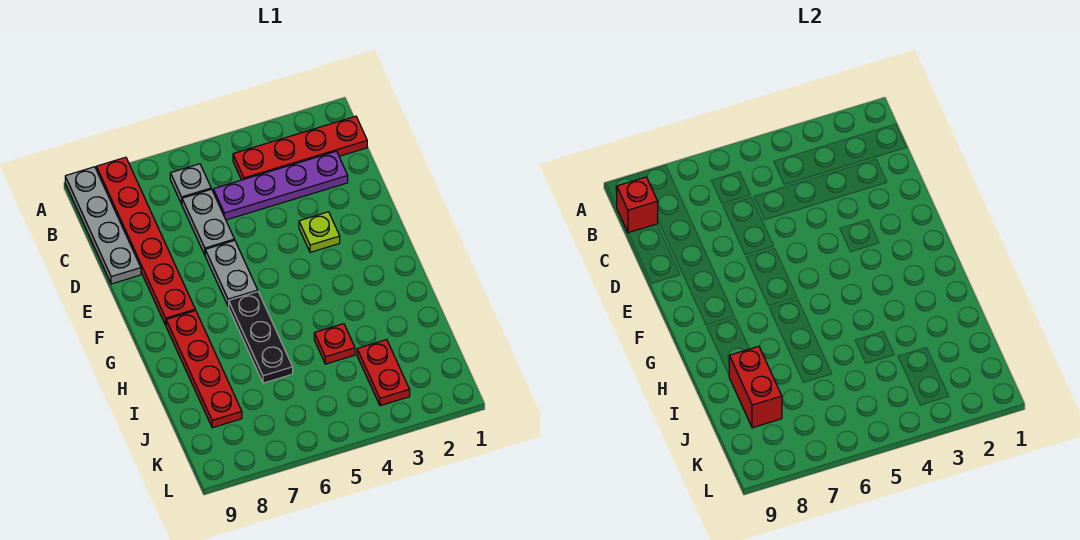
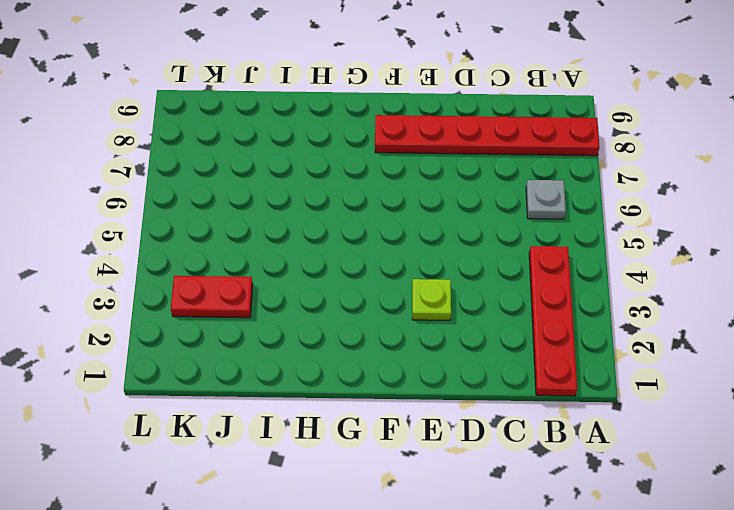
none -> grey plate A9:D9 level 1
none -> purple plate C2:C5 level 1
none -> grey plate C6:D6 level 1

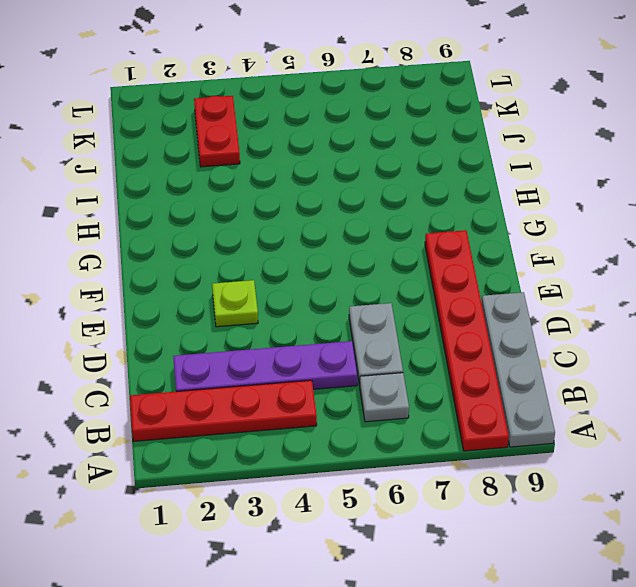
none -> grey plate E6:F6 level 1
none -> black plate G6:I6 level 1
none -> red plate G8:J8 level 1

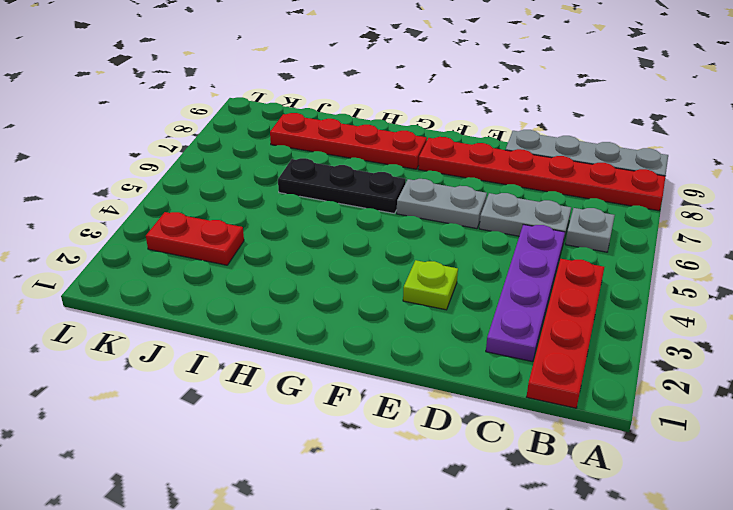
none -> red plate I4 level 1
none -> red brick B9 level 2
none -> red brick I8:J8 level 2

